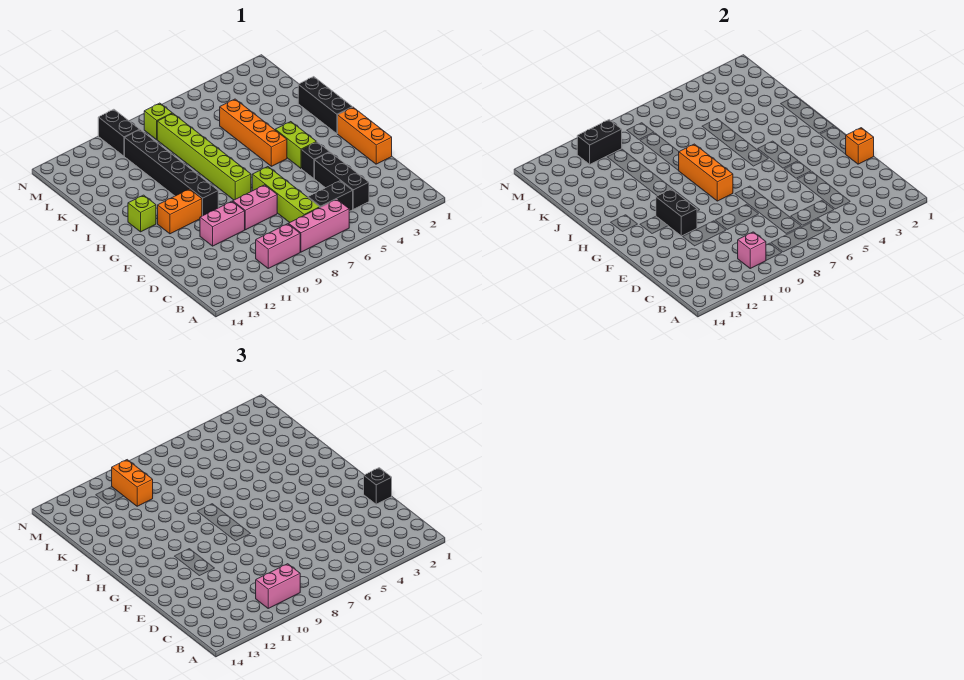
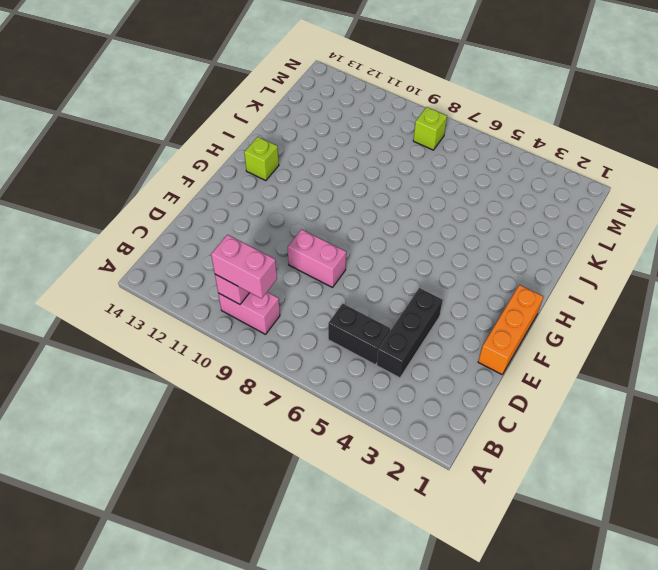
none -> pink brick B6:B8 level 1
none -> lime brick C7:F7 level 1
none -> pink brick E10:E11 level 1

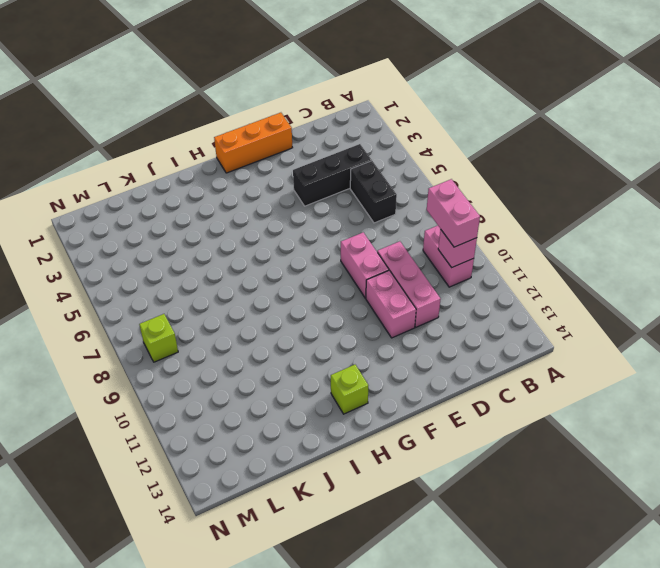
pink brick D9:D11 level 1 -> pink brick B6:B8 level 1
none -> lime brick C7:F7 level 1
none -> black brick F4 level 1
none -> lime brick G4:H4 level 1

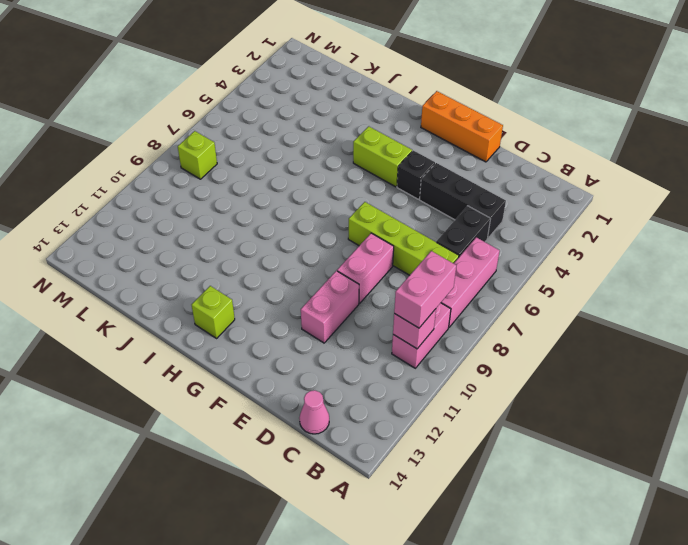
pink cone C14 level 1 -> none
none -> lime brick G8:L8 level 1
none -> black brick G10:L10 level 1
none -> orange brick G11:G12 level 1

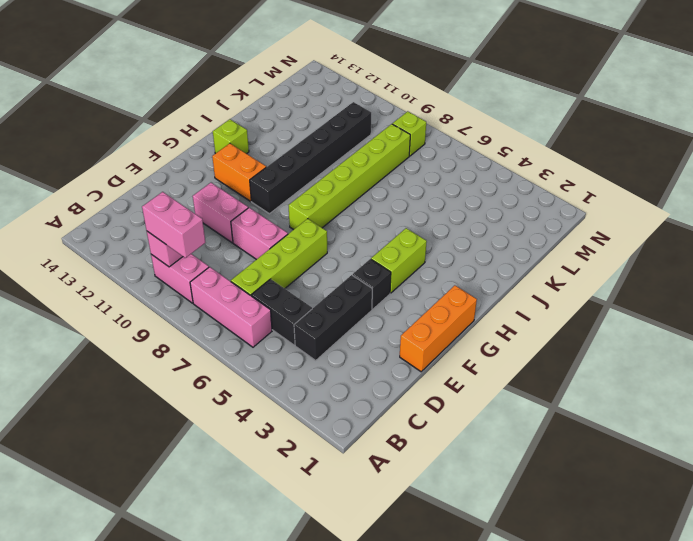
none -> black brick H1:J1 level 1
none -> orange brick H5:K5 level 1
none -> black brick M10:N10 level 1

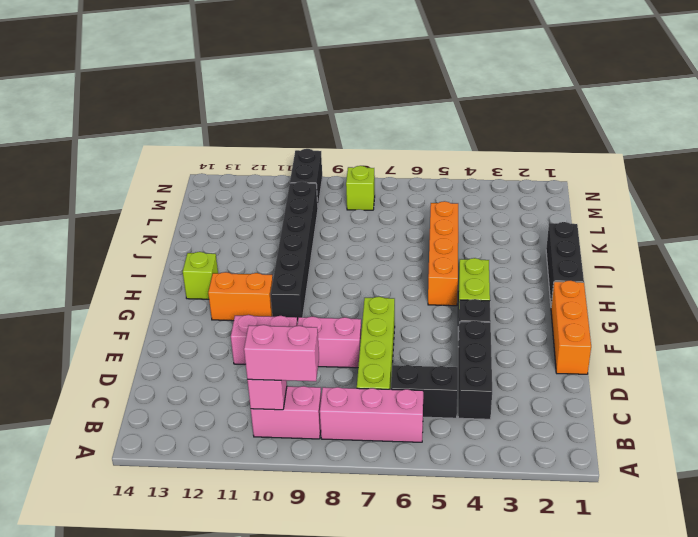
none -> lime brick G8:L8 level 1
none -> orange brick E1 level 2
none -> black brick F11:G11 level 2

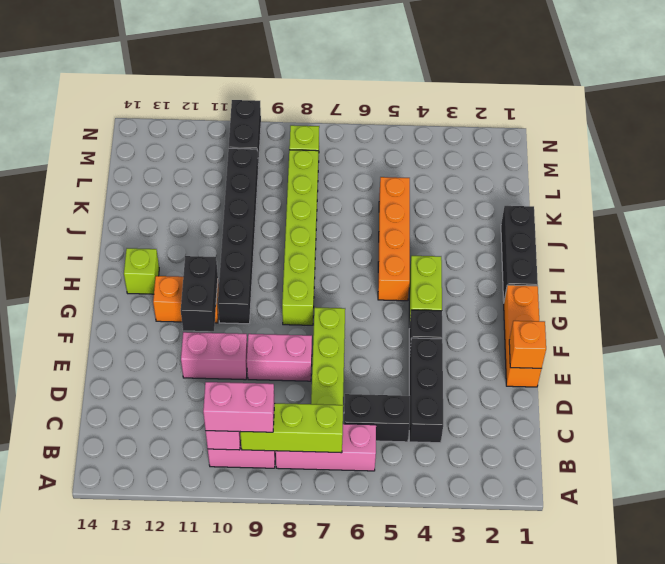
lime brick B7:B9 level 2 -> none
none -> orange brick G8:I8 level 2
none -> black brick M10:M11 level 2
none -> black brick E1 level 3

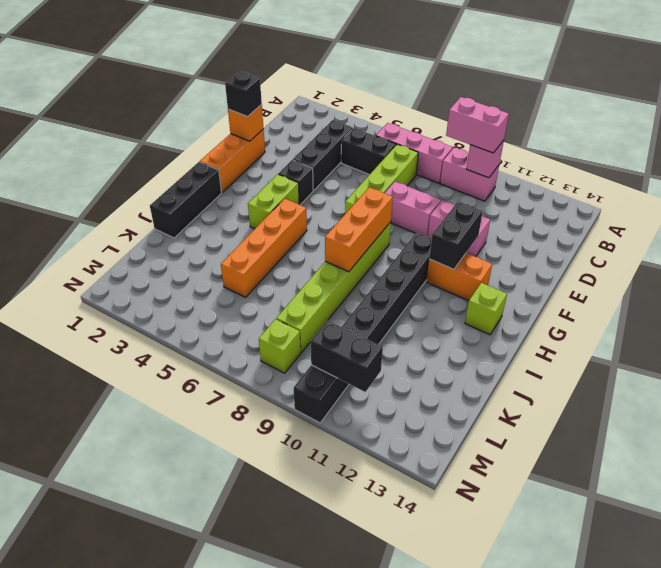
none -> orange brick L10:M10 level 3

